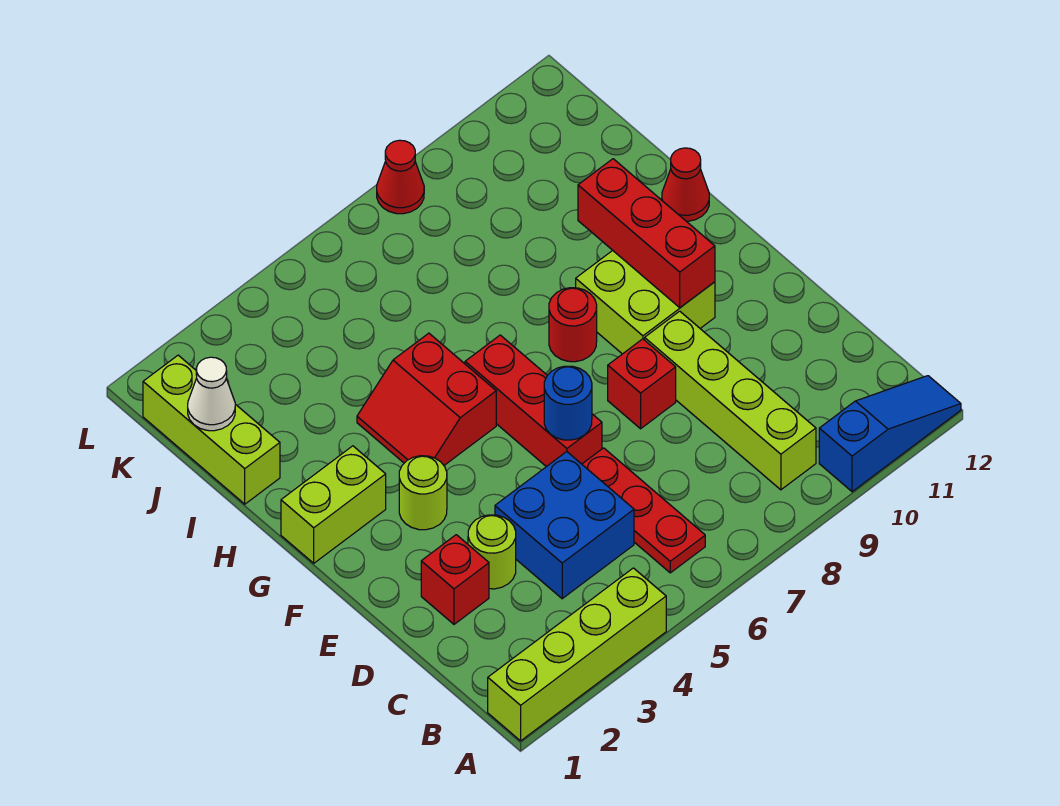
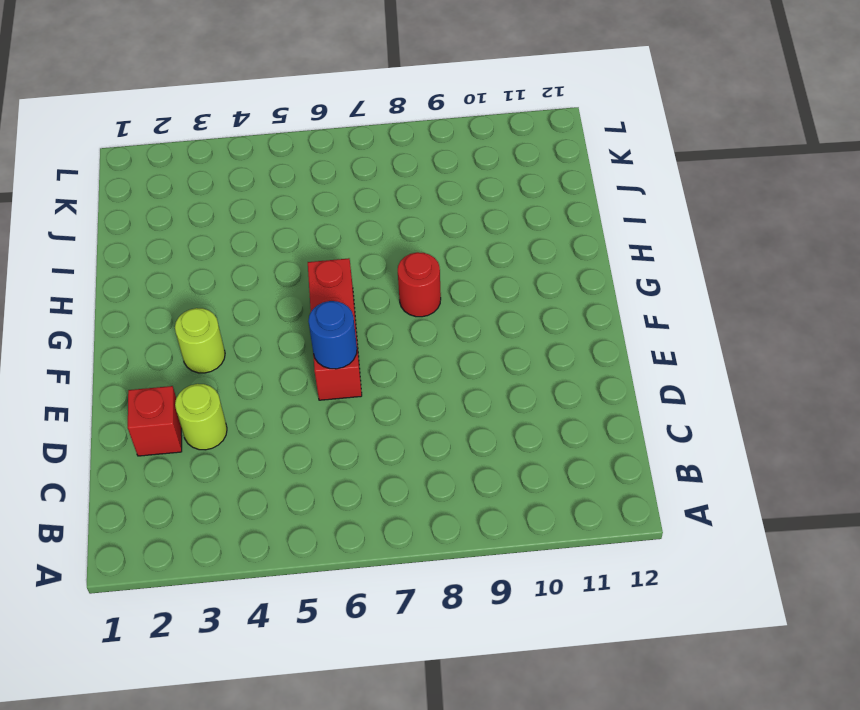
none -> lime brick A1:A4 level 1
none -> blue slope A10:A12 level 1 top 10
none -> red plate B6:D6 level 1

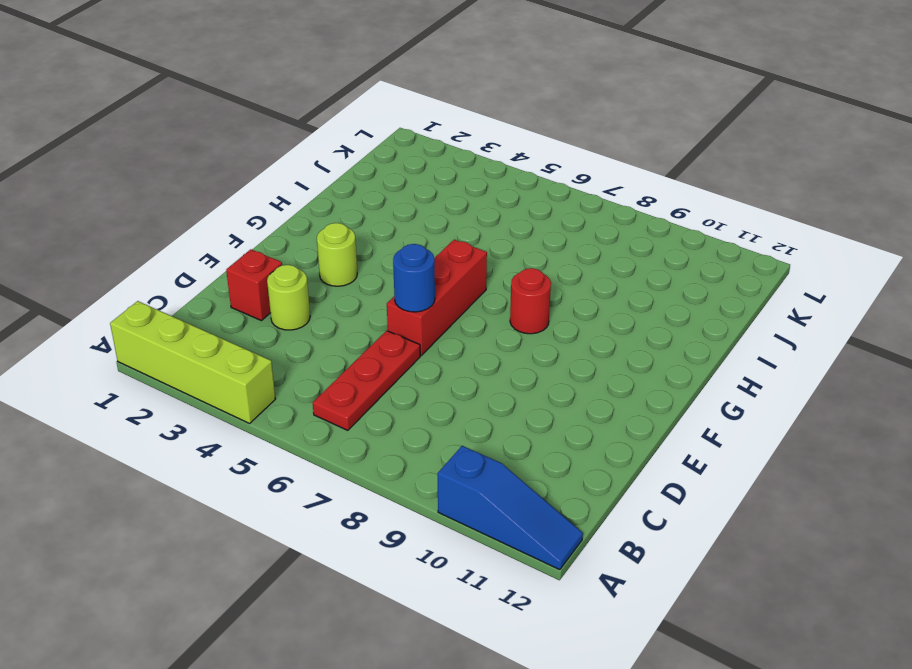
none -> lime brick B9:E9 level 1
none -> blue brick C4:D5 level 1
none -> red brick E8 level 1

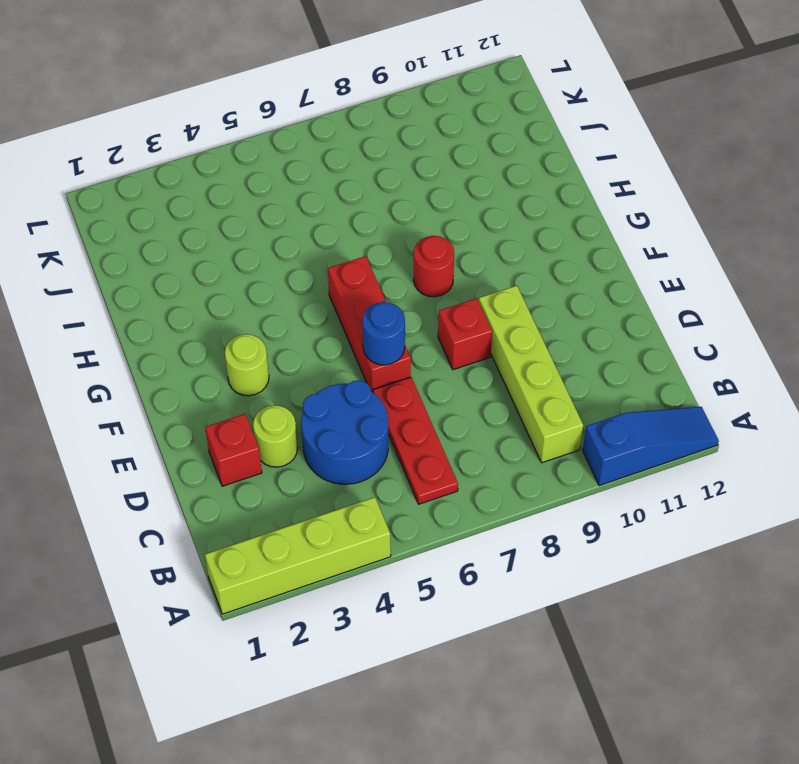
blue round brick C4:D5 level 1 -> blue brick C4:D5 level 1
none -> lime brick F9:G10 level 1
none -> lime brick G1:G2 level 1
none -> red slope G4:H5 level 1 top 5

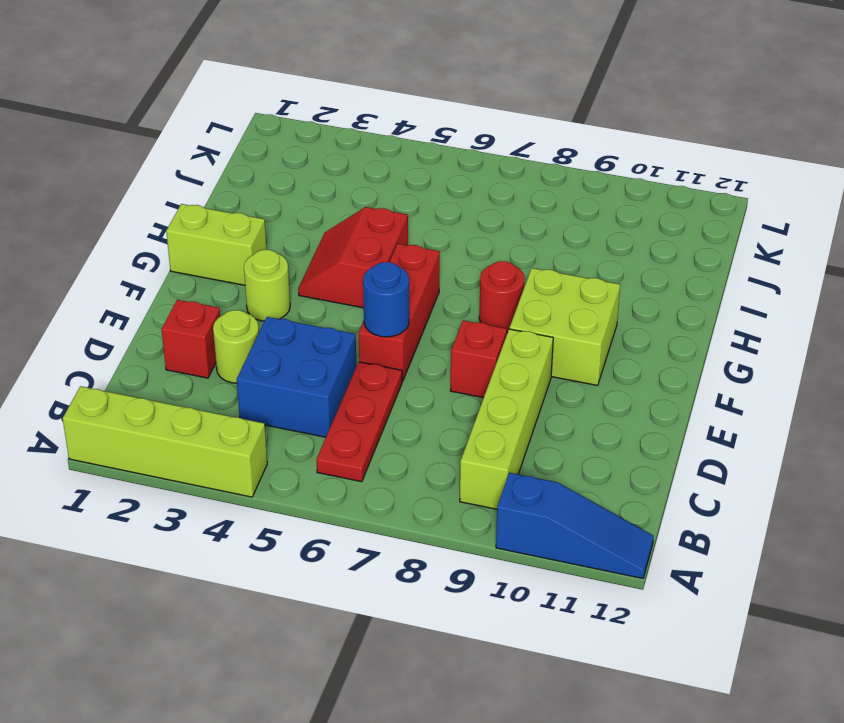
none -> red cone H12 level 1
none -> lime brick I1:K1 level 1
none -> red cone L8 level 1

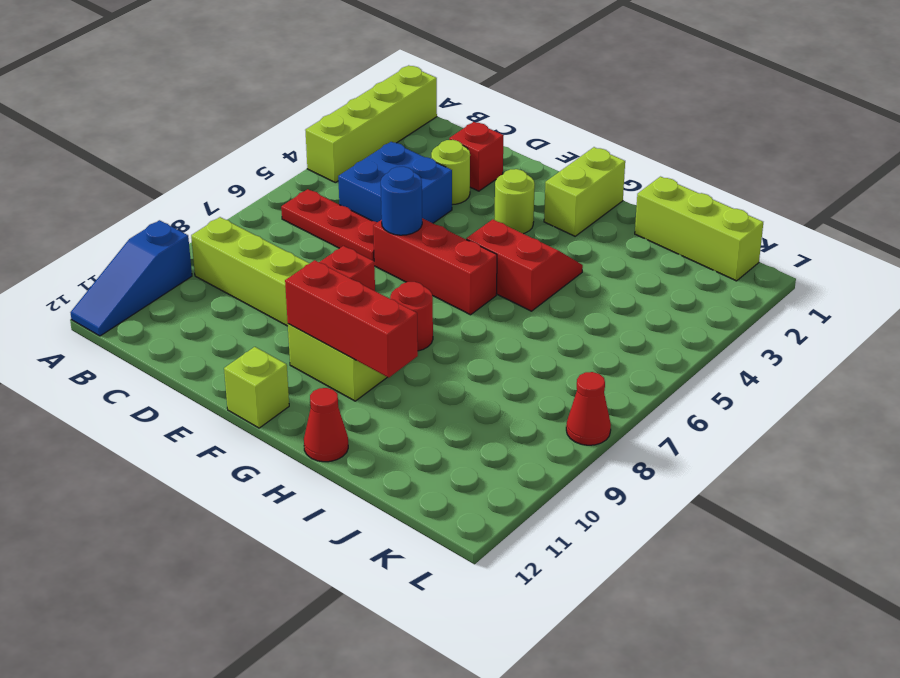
lime brick F12 level 1 -> none
none -> white cone J1 level 2

